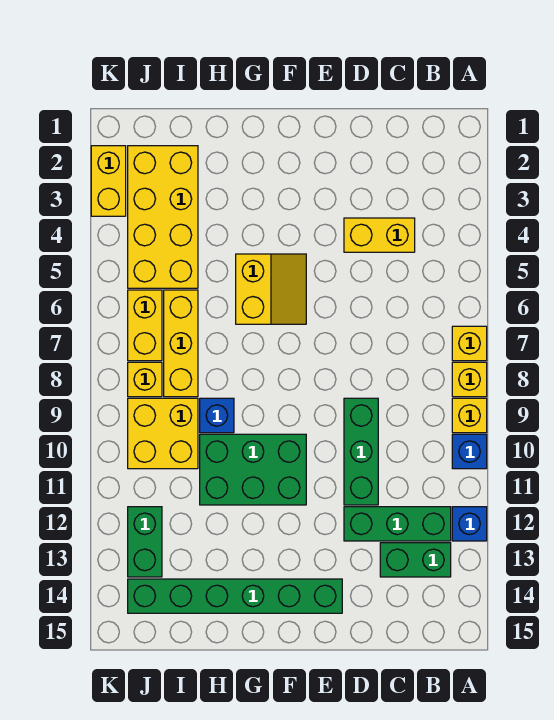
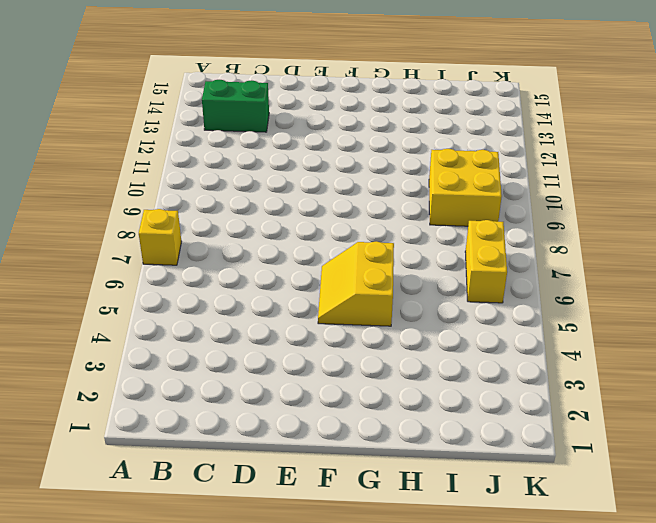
none -> yellow brick A8 level 1
none -> yellow brick A9 level 1
none -> blue brick A10 level 1

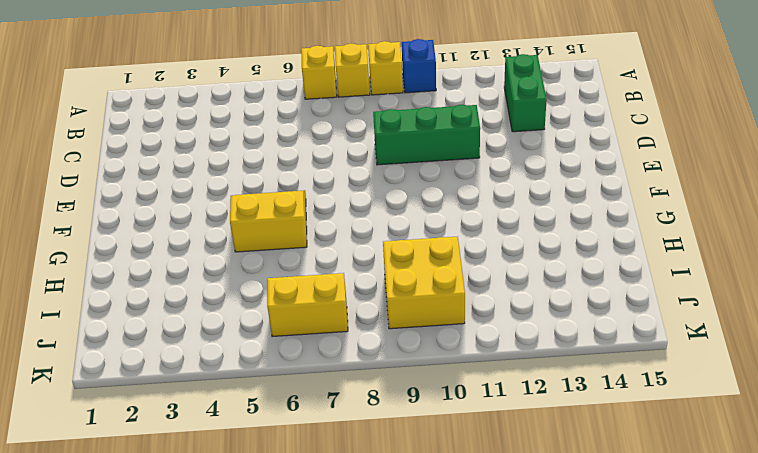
none -> blue brick A12 level 1
none -> green brick B12:D12 level 1
none -> yellow brick C4:D4 level 1

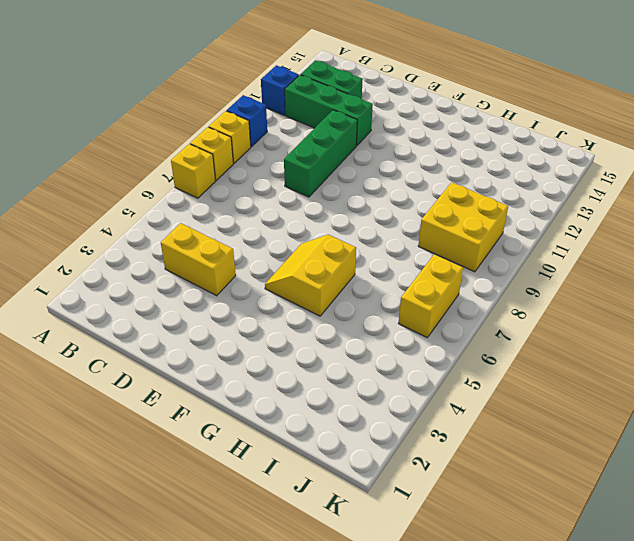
none -> green brick E14:J14 level 1
none -> green brick F10:H11 level 1
none -> blue brick H9 level 1

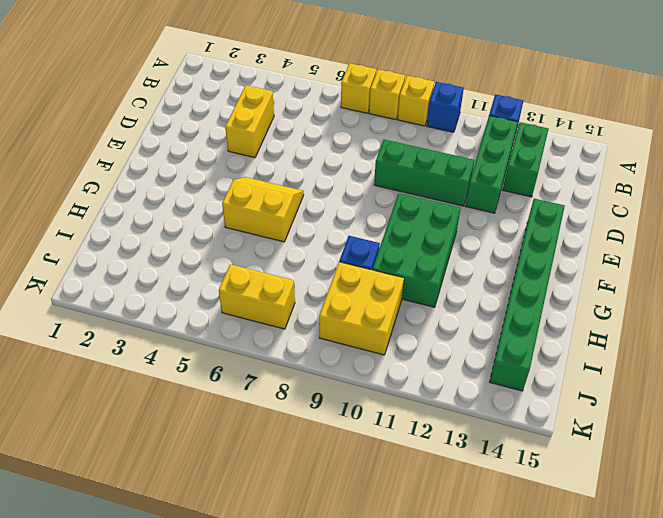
none -> yellow brick I2:J5 level 1
none -> yellow brick I6:I8 level 1
none -> yellow brick J8 level 1

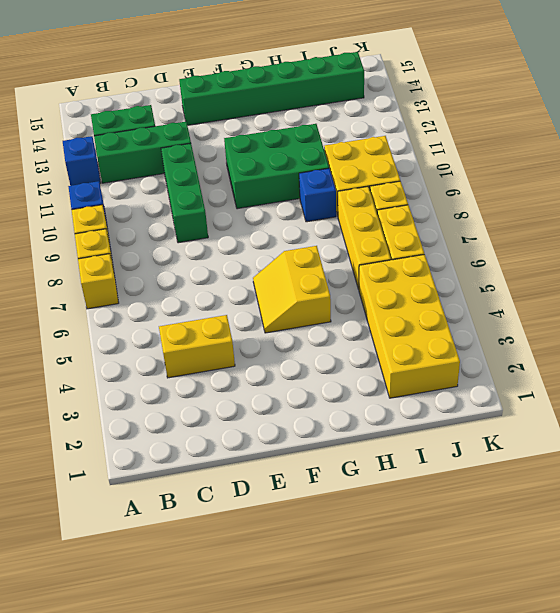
none -> green brick J12:J13 level 1
none -> yellow brick K2:K3 level 1

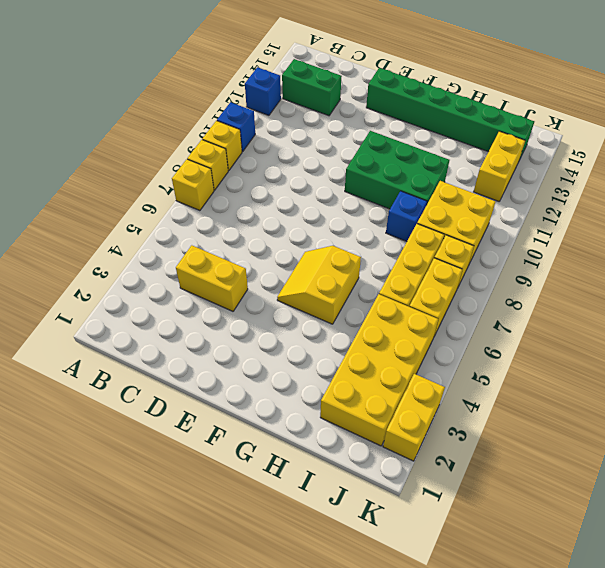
yellow brick J12:J13 level 1 -> green brick J12:J13 level 1
none -> green brick B12:D12 level 1
none -> green brick D9:D11 level 1

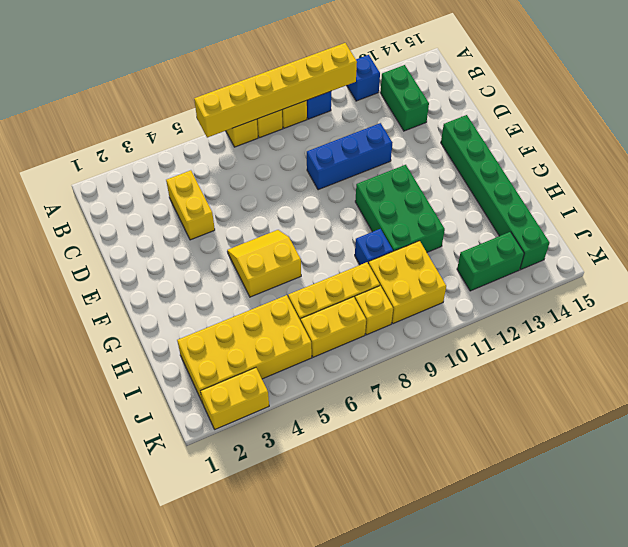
yellow brick A6:A11 level 2 -> none
blue brick D9:D11 level 1 -> green brick D9:D11 level 1
none -> green brick B12:D12 level 1

